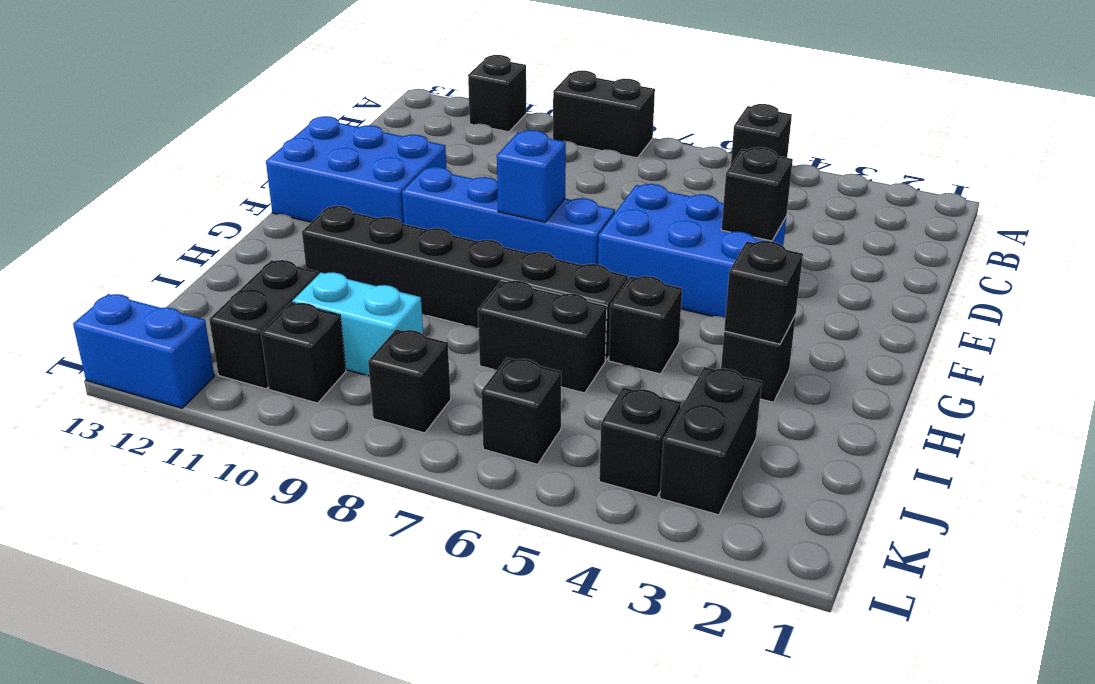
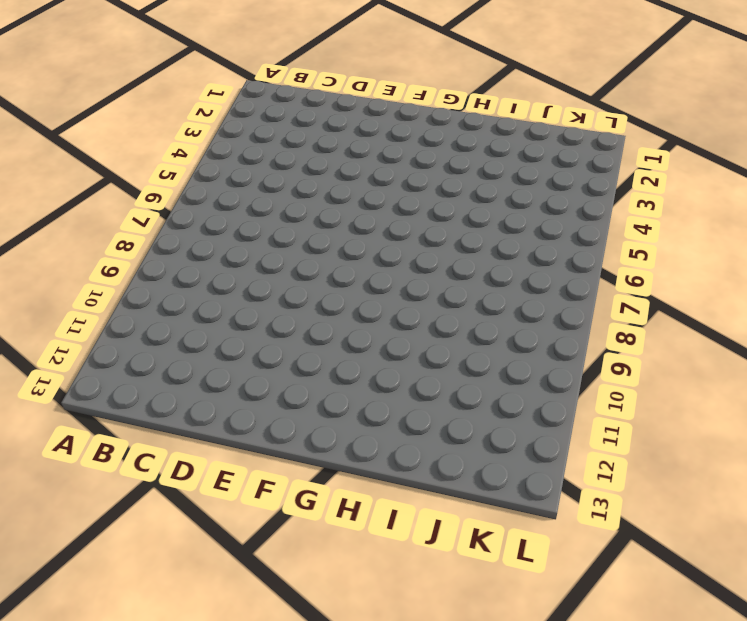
none -> black brick A5 level 1
none -> black brick A8:A9 level 1
none -> black brick A11 level 1

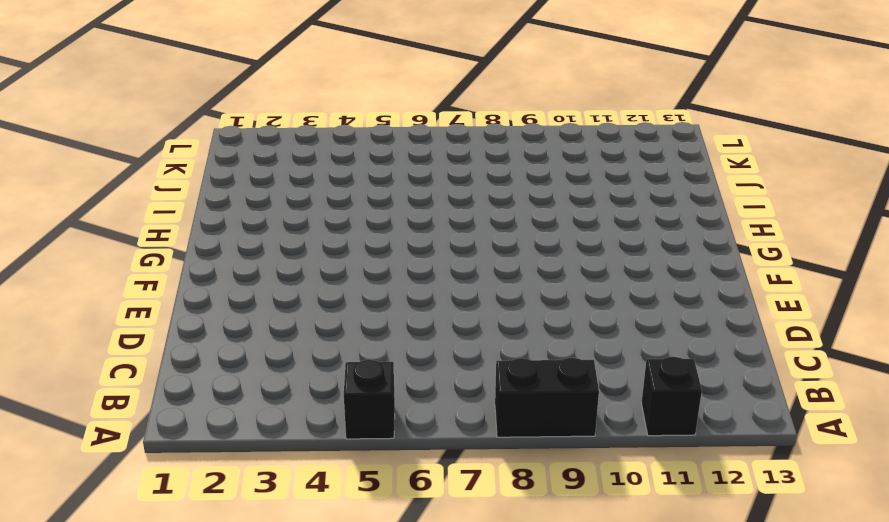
none -> blue brick E4:F6 level 1
none -> blue brick E11:F13 level 1
none -> blue brick F7:F10 level 1

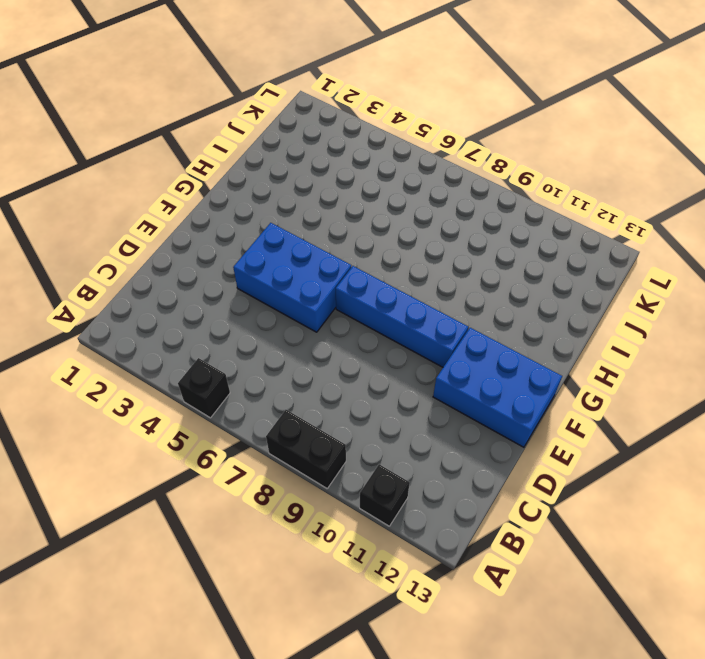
none -> black brick H3 level 1
none -> black brick H5 level 1
none -> black brick H6:H11 level 1

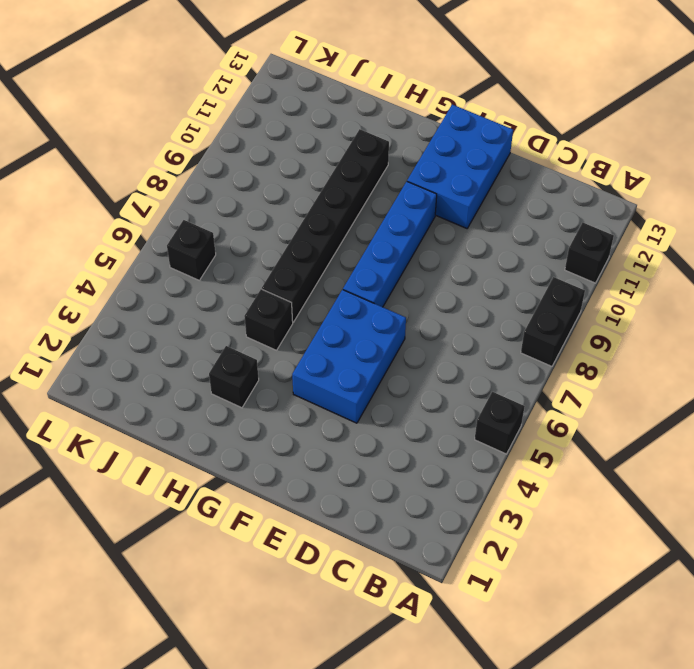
none -> black brick I6:I7 level 1
none -> black brick J3:K3 level 1
none -> cyan brick J9:J10 level 1

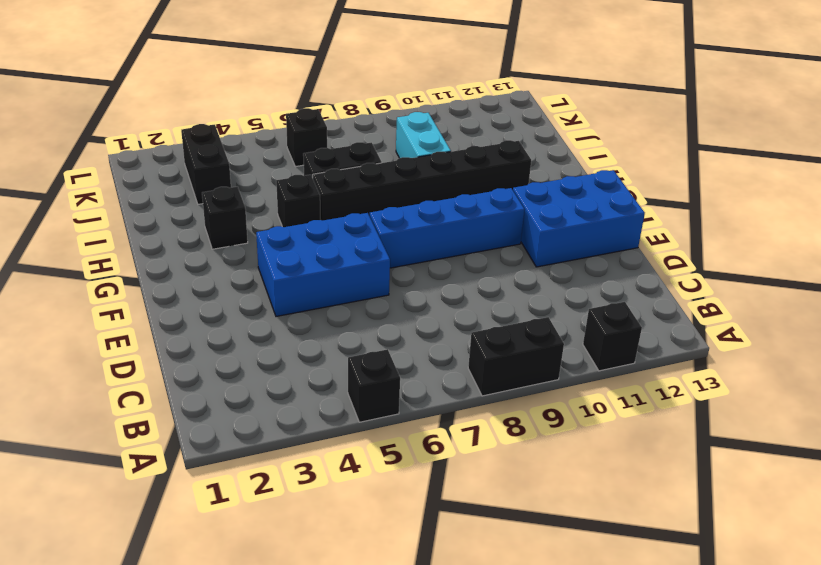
cyan brick I9:J9 level 1 -> cyan brick J9:J10 level 1
none -> black brick J11:K11 level 1
none -> black brick K4 level 1
none -> black brick K8 level 1

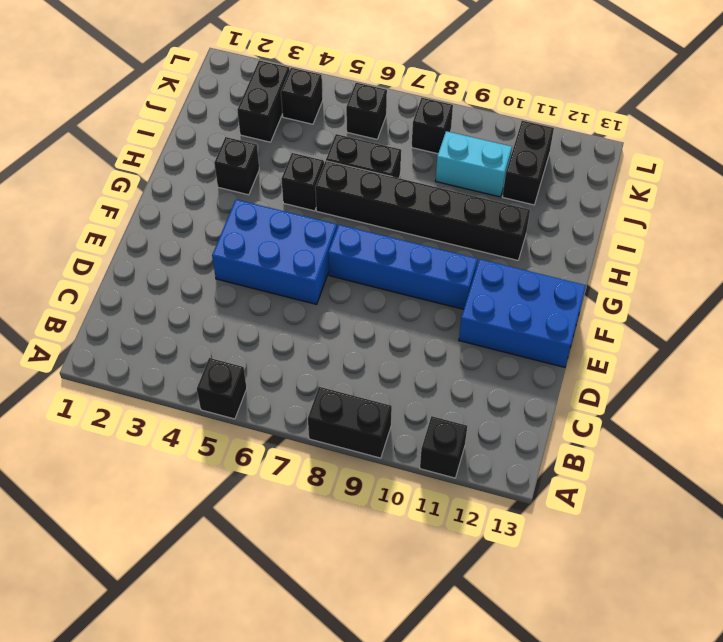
none -> black brick K10 level 1
none -> blue brick L12:L13 level 1
none -> black brick E4 level 2

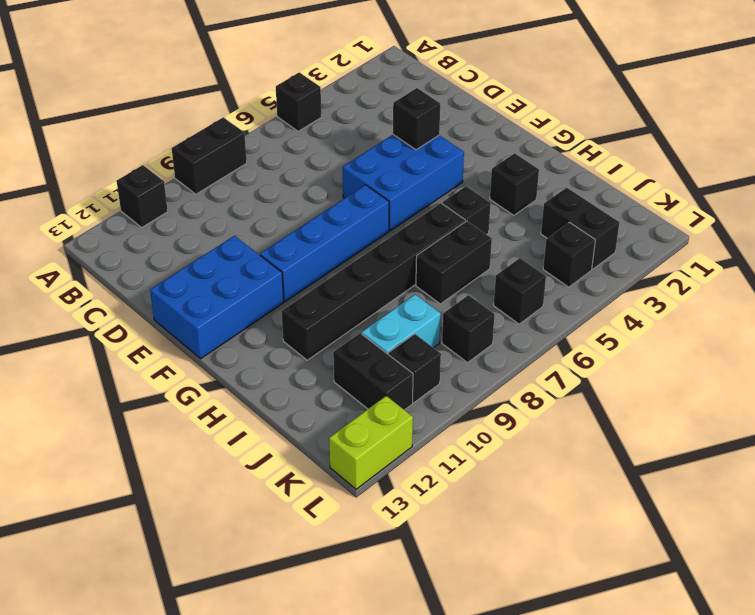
lime brick L12:L13 level 1 -> blue brick L12:L13 level 1
none -> blue brick F8 level 2
none -> black brick H3 level 2

